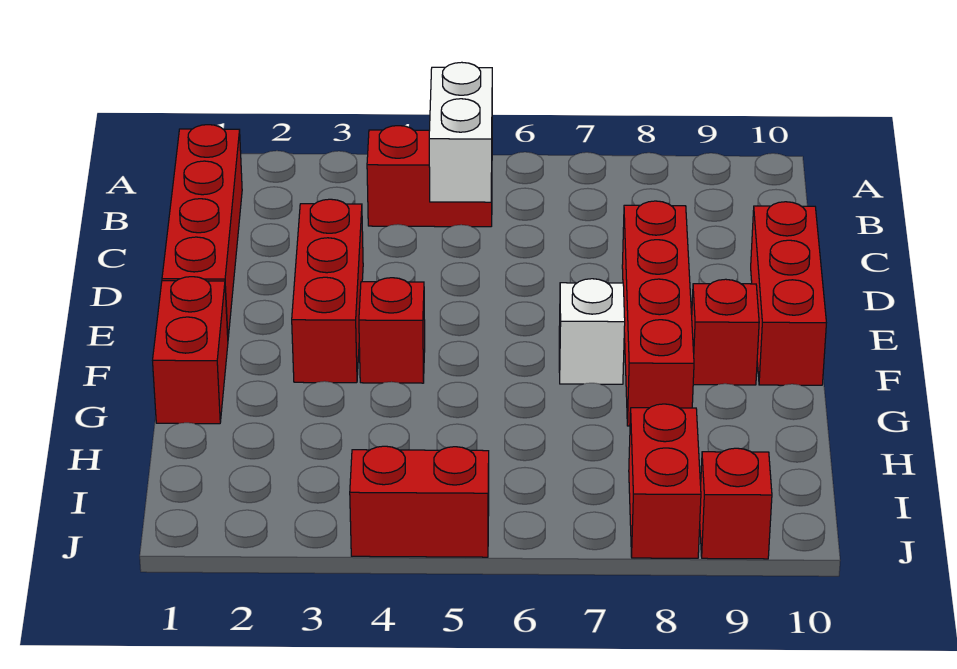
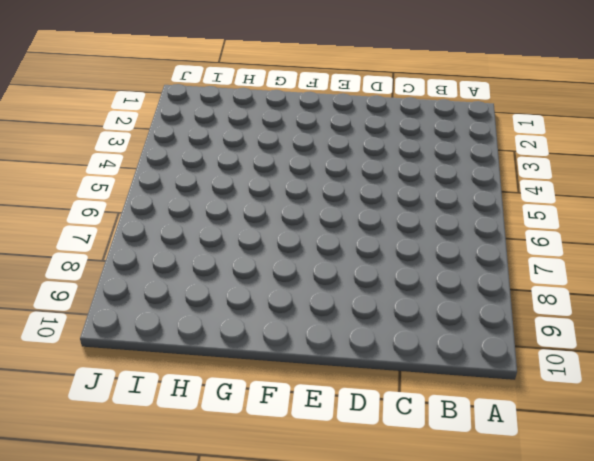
none -> red brick B1:E1 level 1
none -> red brick B4:B5 level 1
none -> red brick D3:F3 level 1

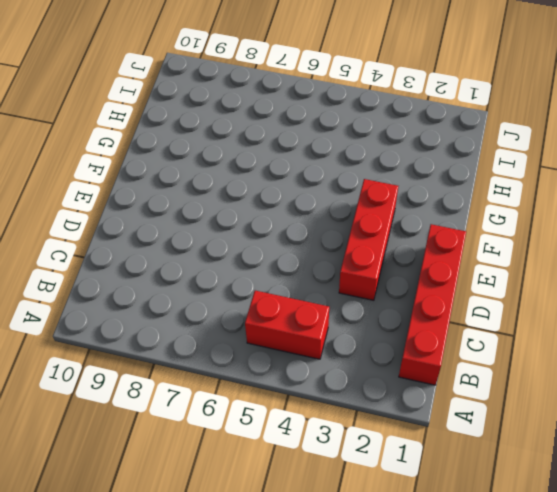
none -> red brick D8:G8 level 1
none -> red brick D10:F10 level 1
none -> red brick F1:G1 level 1

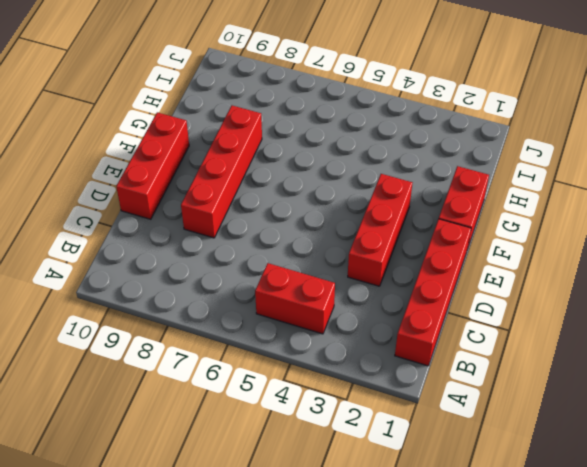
none -> red brick F4 level 1
none -> white brick F7 level 1
none -> red brick F9 level 1

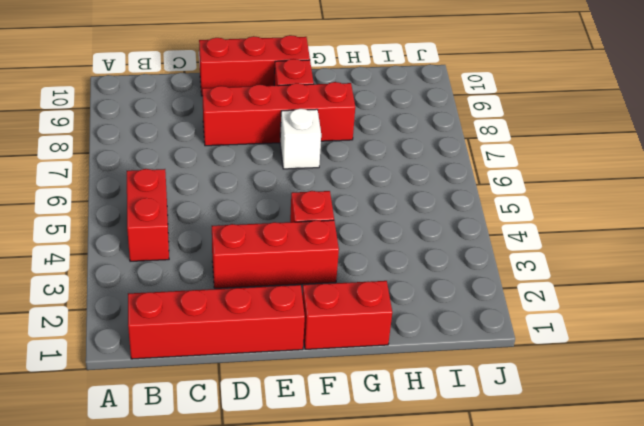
none -> red brick I8:J8 level 1
none -> red brick J4:J5 level 1
none -> red brick J9 level 1

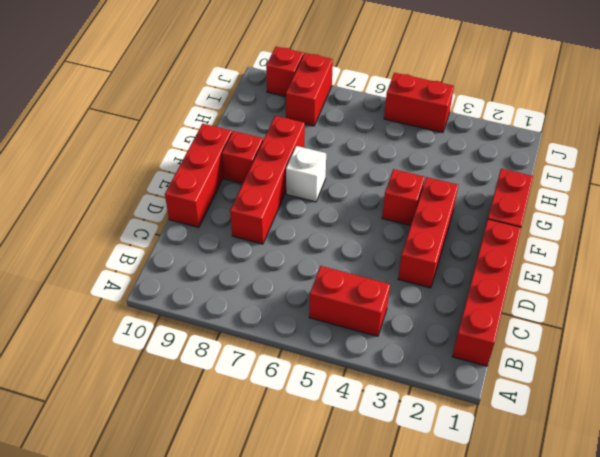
none -> white brick B5:C5 level 2

